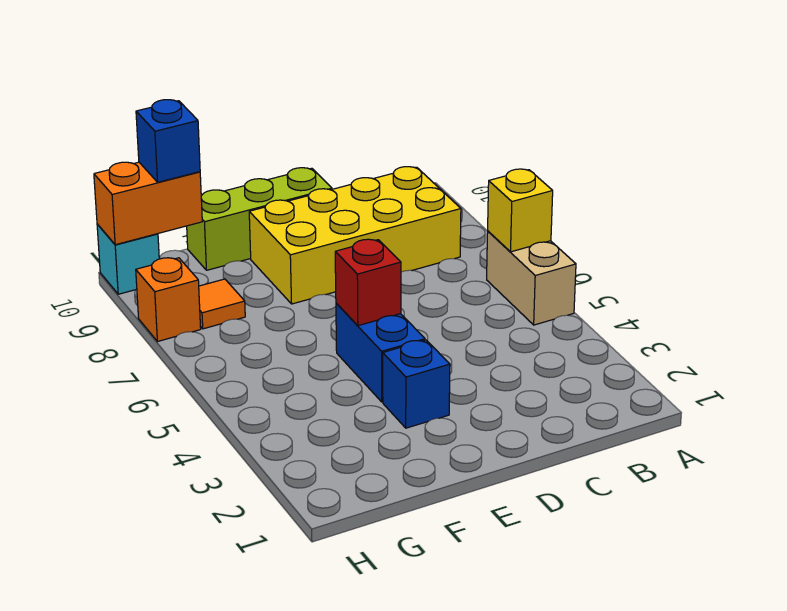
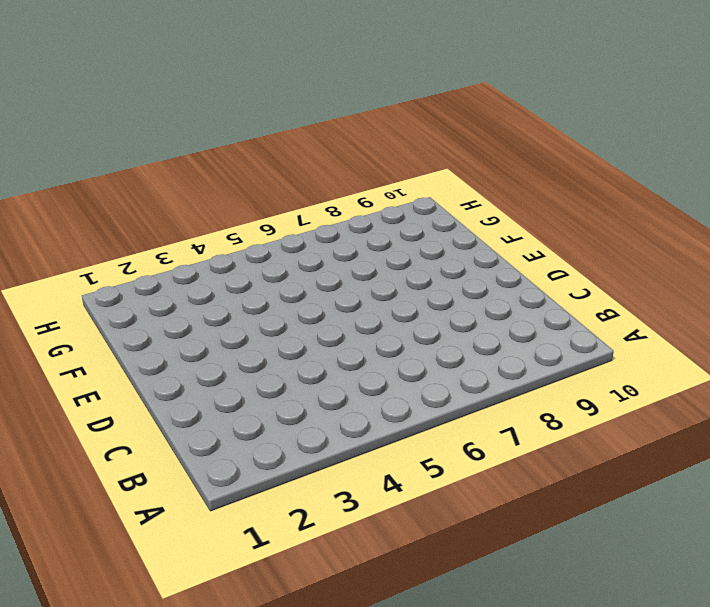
none -> tan brick A5:A6 level 1
none -> yellow brick B8:E9 level 1
none -> lime brick D10:F10 level 1

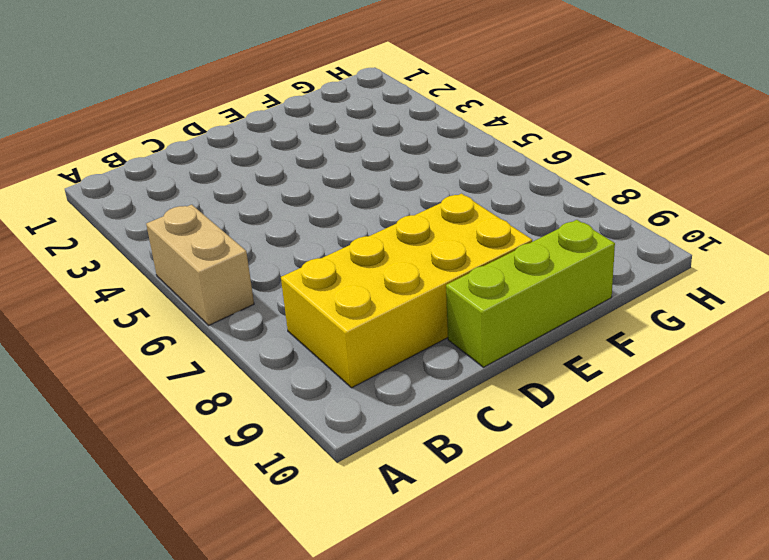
none -> blue brick E3 level 1
none -> blue brick E4:E5 level 1
none -> orange tile G8 level 1

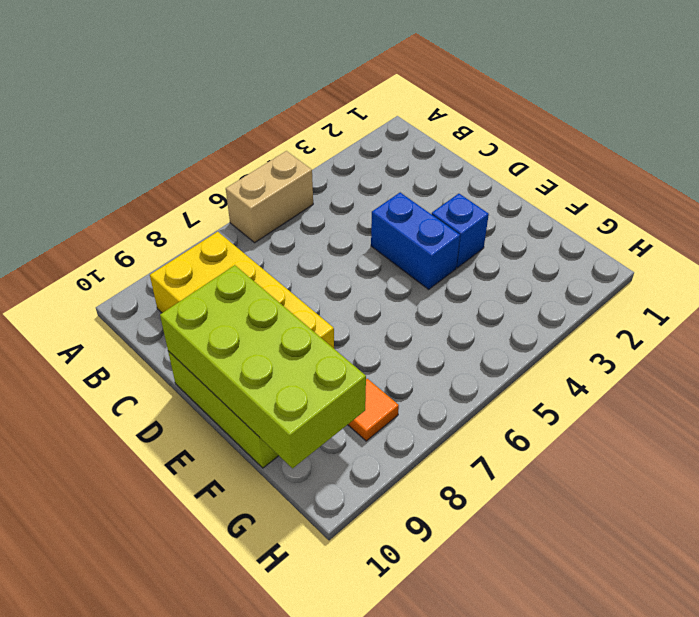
blue brick D4:E4 level 1 -> blue brick E4:E5 level 1
lime brick D9:G10 level 2 -> orange brick G10:H10 level 2
none -> orange brick H8 level 1
none -> cyan brick H10 level 1
none -> yellow brick A6 level 2

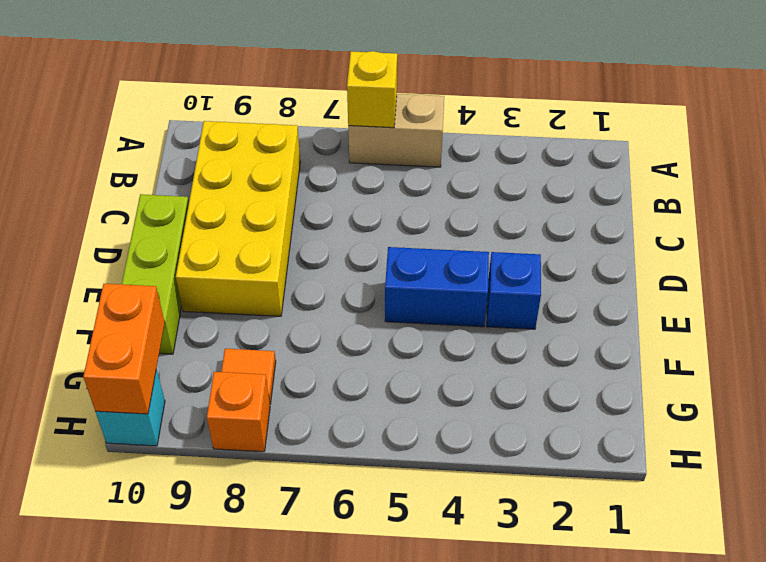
none -> red brick E5 level 2
none -> blue brick G10 level 3

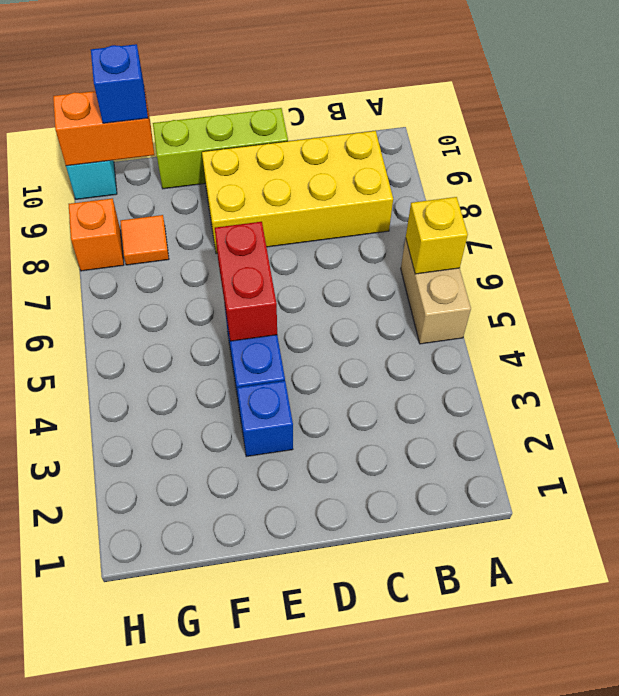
red brick E5:E6 level 2 -> red brick E5 level 2

